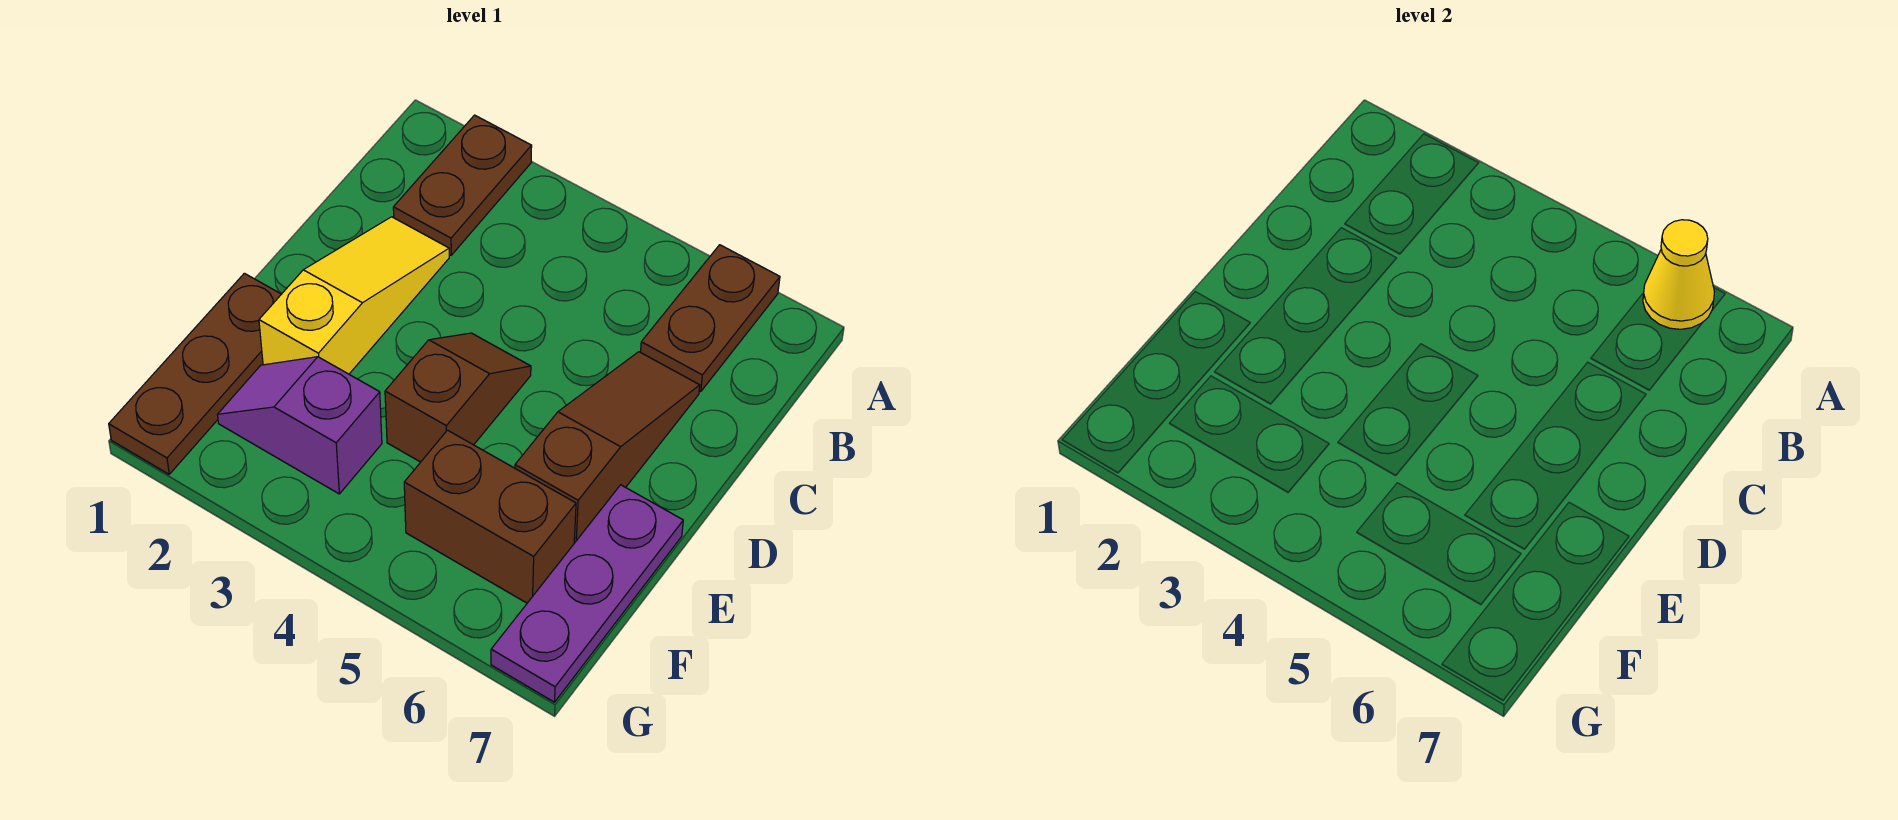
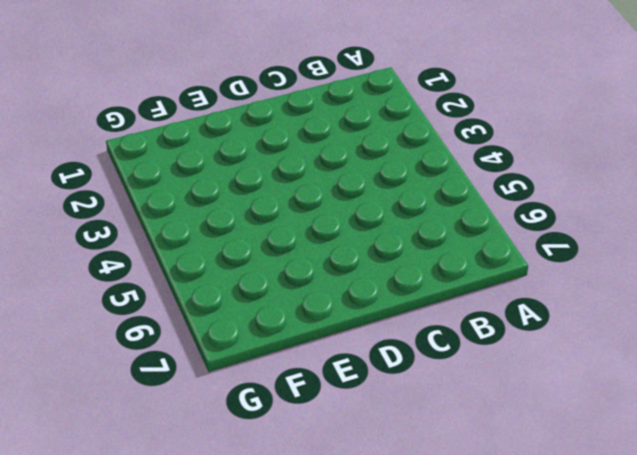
none -> brown plate A2:B2 level 1
none -> brown plate A6:B6 level 1

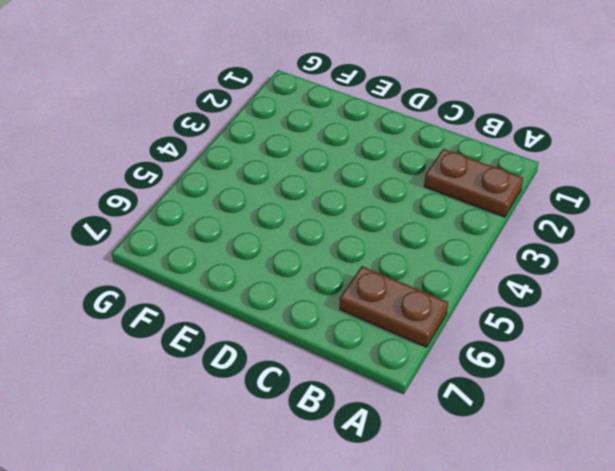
none -> yellow slope C2:E2 level 1 top E
none -> brown slope C6:E6 level 1 top E

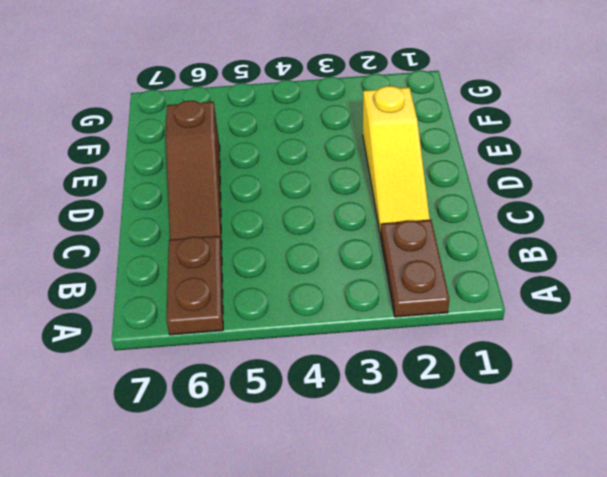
none -> brown slope D4:E4 level 1 top E
none -> brown plate E1:G1 level 1

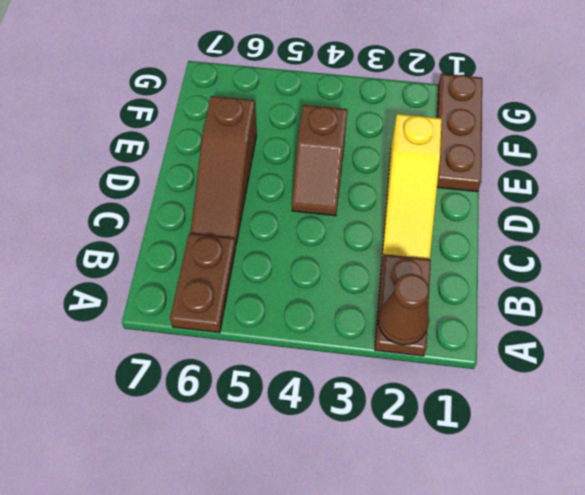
brown cone A2 level 2 -> none
none -> purple plate E7:G7 level 1
none -> purple slope F2:F3 level 1 top 3

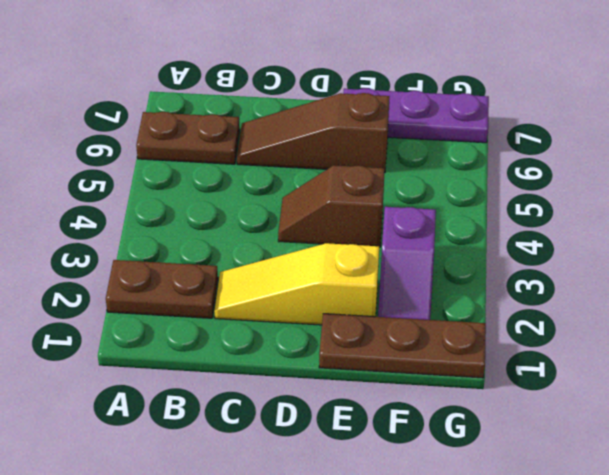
none -> brown brick F5:F6 level 1
none -> yellow cone A6 level 2

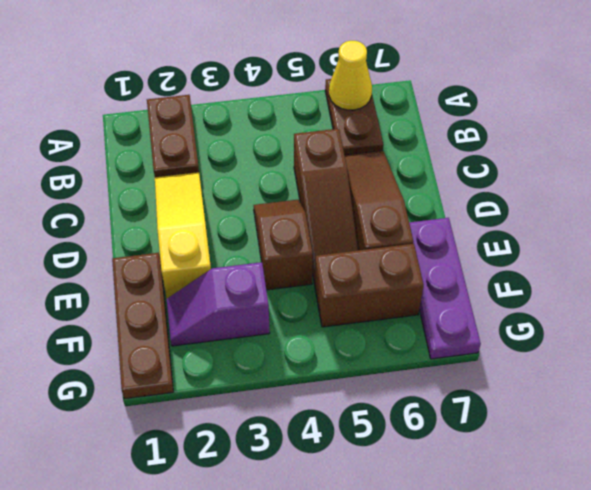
brown slope C5:E5 level 1 top C -> none

